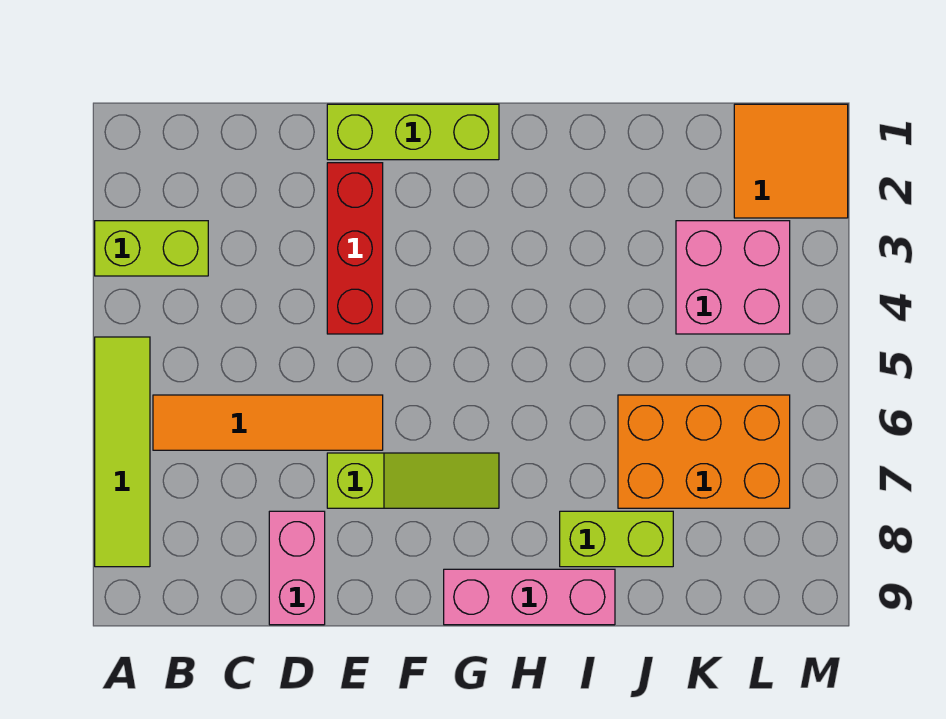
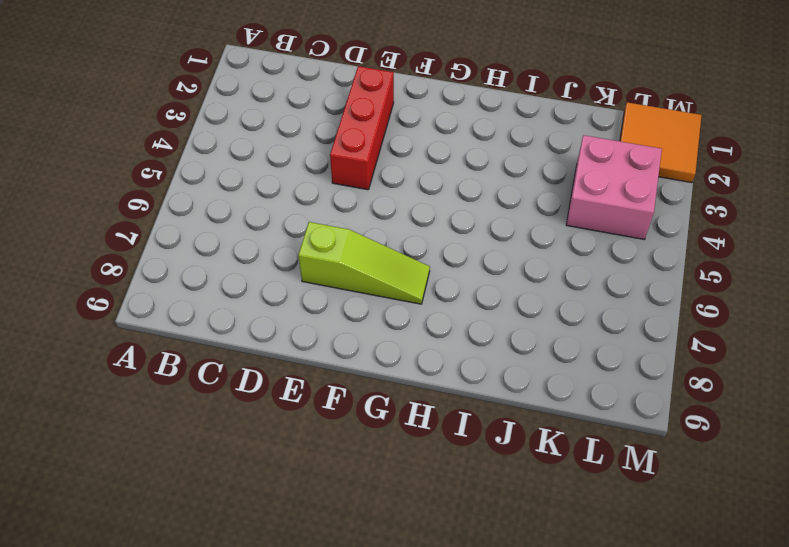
none -> lime brick A3:B3 level 1
none -> lime tile A5:A8 level 1
none -> orange tile B6:E6 level 1

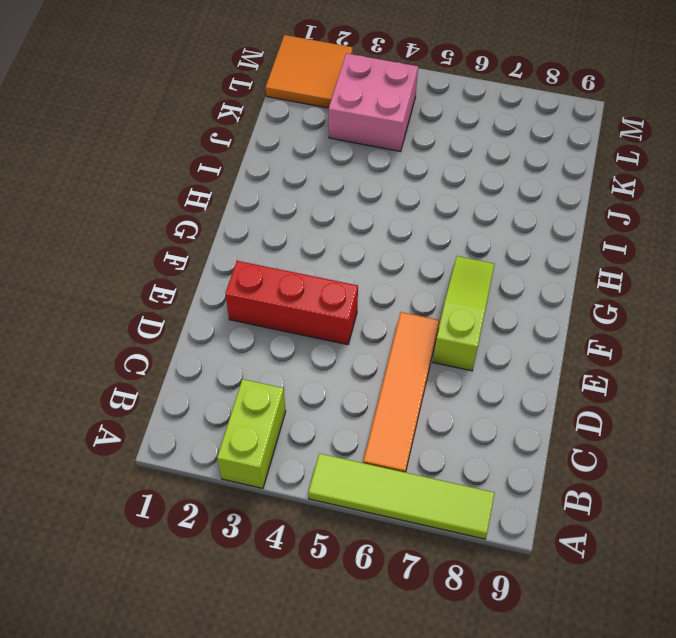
none -> pink brick D8:D9 level 1
none -> lime brick E1:G1 level 1
none -> pink brick G9:I9 level 1

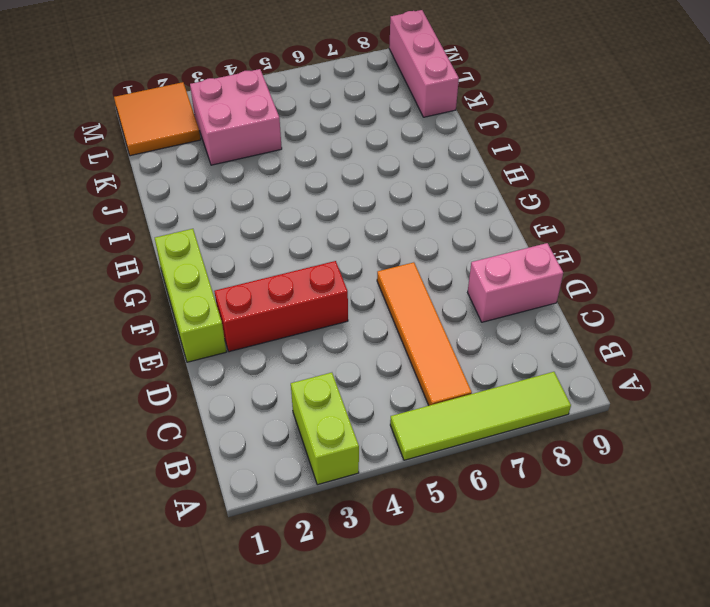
pink brick K9:M9 level 1 -> pink brick G9:I9 level 1
none -> lime slope E7:G7 level 1 top E
none -> lime brick I8:J8 level 1
none -> orange brick J6:L7 level 1

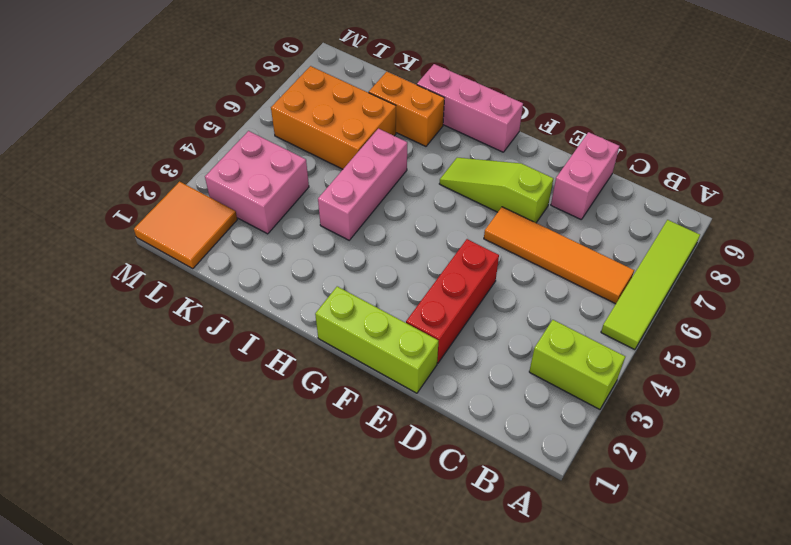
pink brick I4:I6 level 1 -> none
orange brick I8:J8 level 1 -> lime brick I8:J8 level 1

